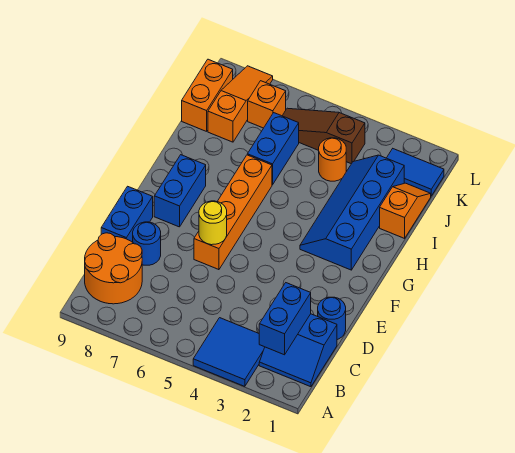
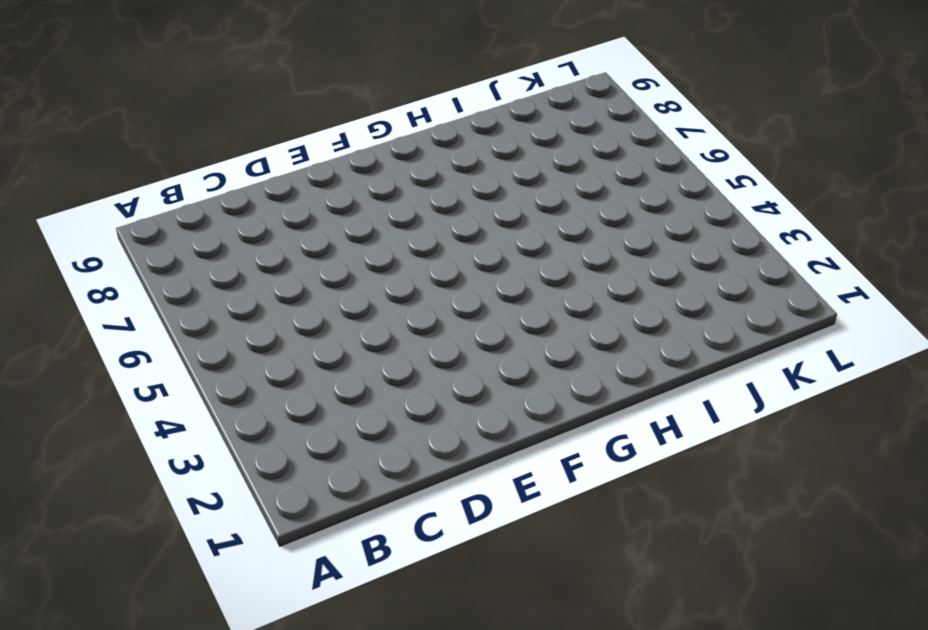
none -> blue tile A3:B4 level 1
none -> blue slope B1:C2 level 1 top C
none -> orange round brick B8:C9 level 1

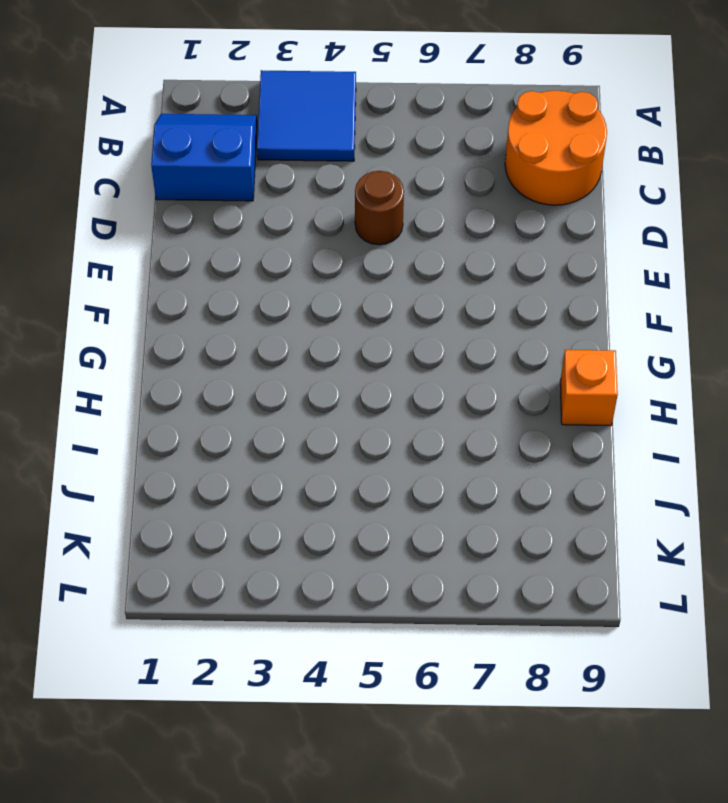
brown round brick D5 level 1 -> none
orange brick H9 level 1 -> orange brick K7 level 1
none -> blue round brick D1 level 1
none -> blue round brick D8 level 1
none -> blue brick D9:E9 level 1

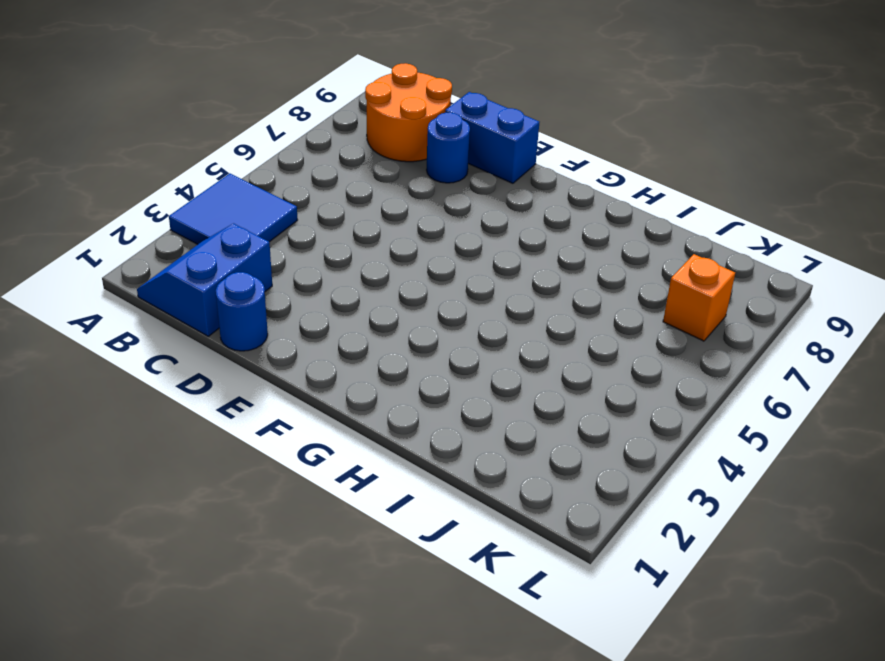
none -> orange brick E6:H6 level 1
none -> blue brick F8:G8 level 1
none -> blue slope G2:J3 level 1 top 2

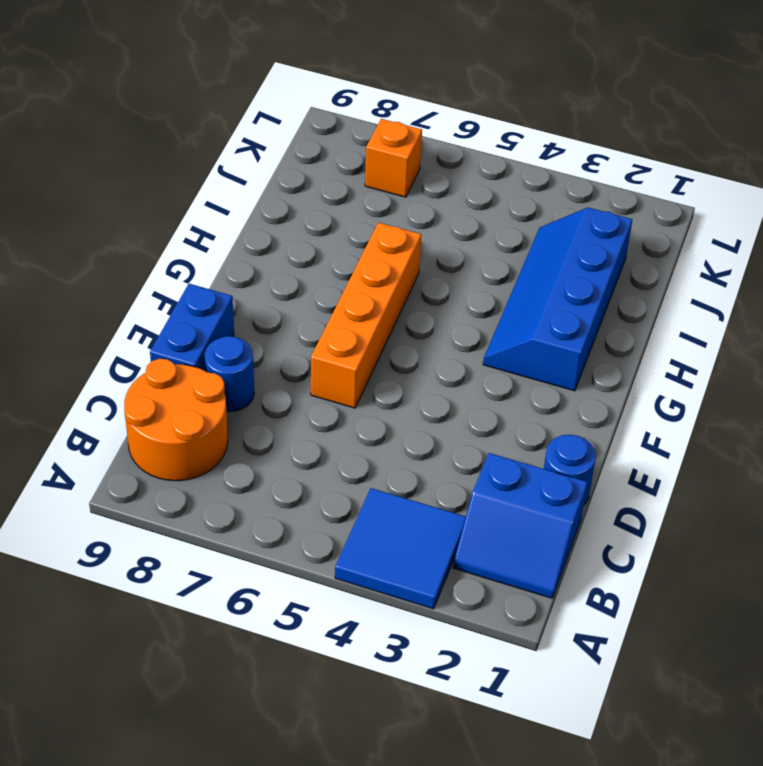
none -> blue brick F8:G8 level 1
none -> orange slope I1:J1 level 1 top I
none -> blue brick I6:J6 level 1

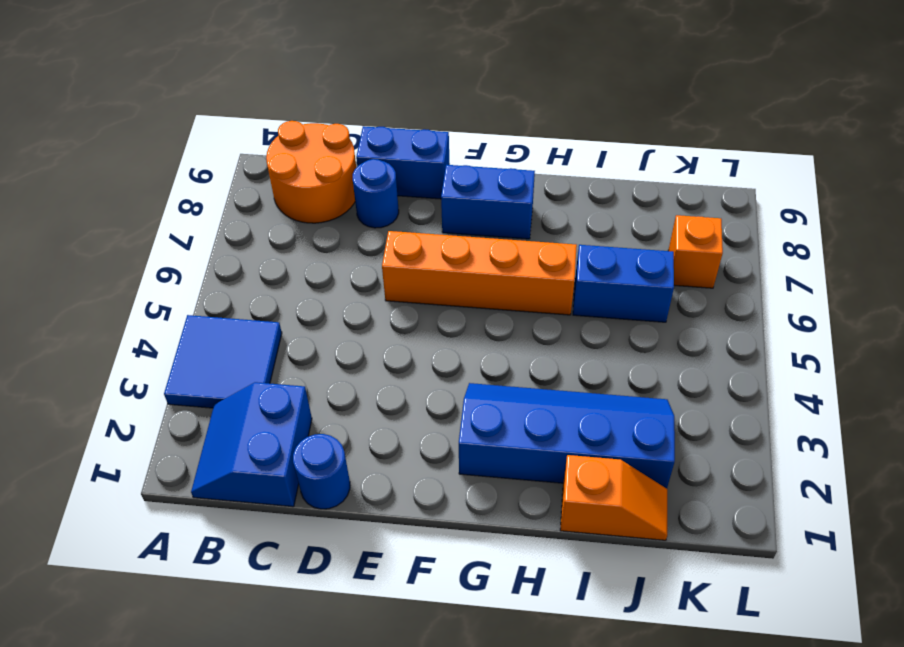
none -> orange round brick J4 level 1
none -> orange slope J8:L8 level 1 top J
none -> orange brick J9:K9 level 1

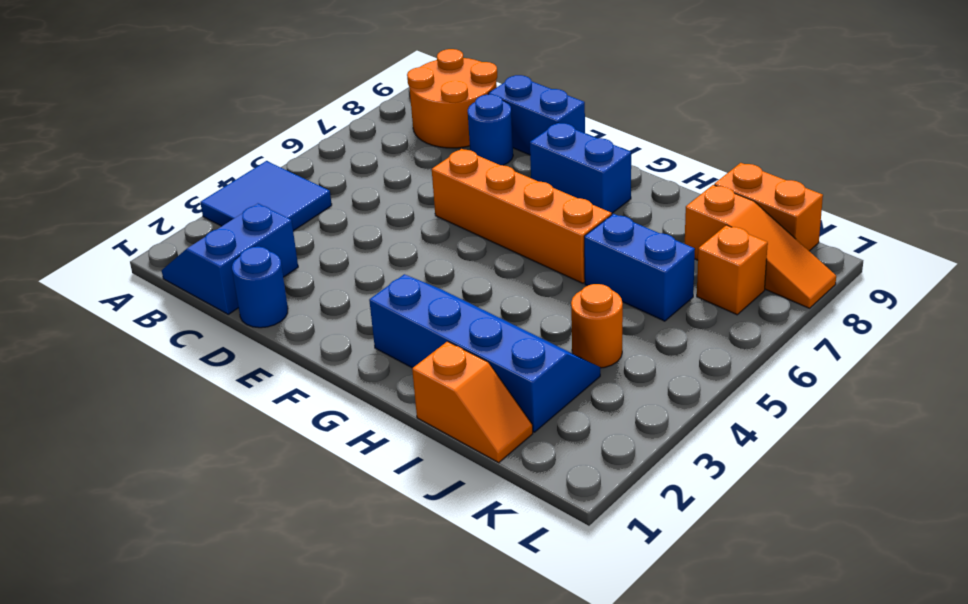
none -> blue tile K1:K2 level 1
none -> brown slope K4:K6 level 1 top 4
none -> blue brick B2:C2 level 2

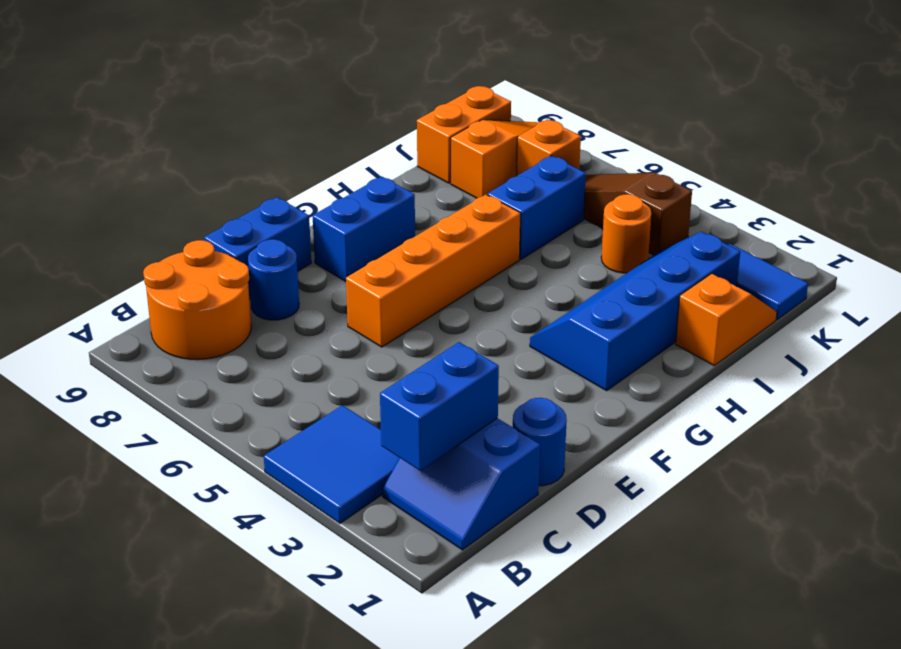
none -> yellow round brick E6 level 2

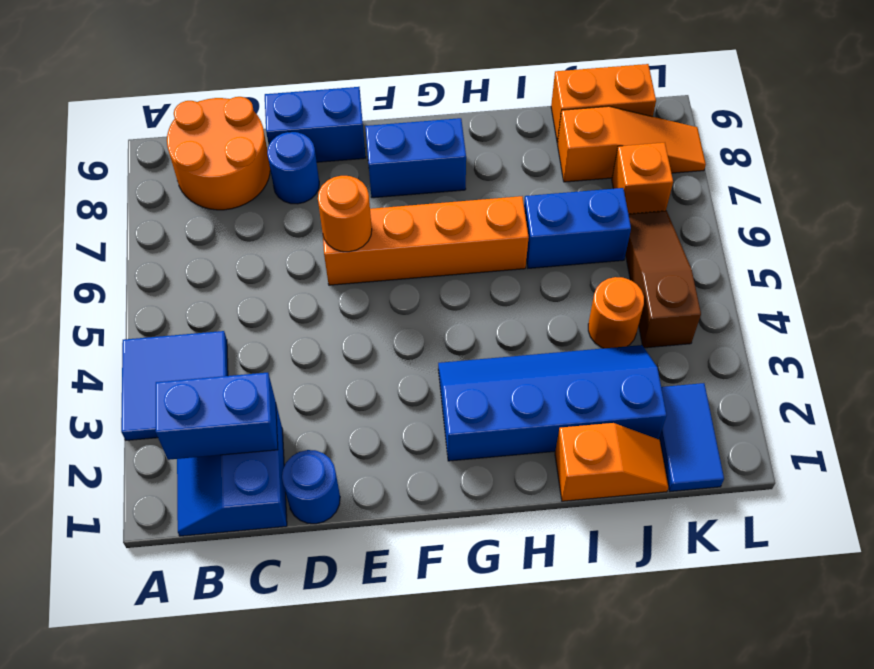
orange round brick E6 level 2 -> yellow round brick E6 level 2

